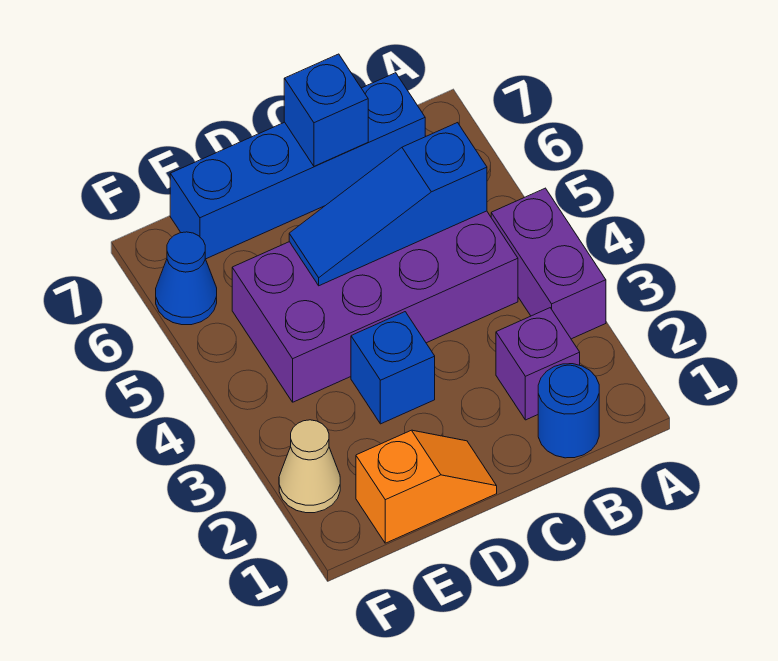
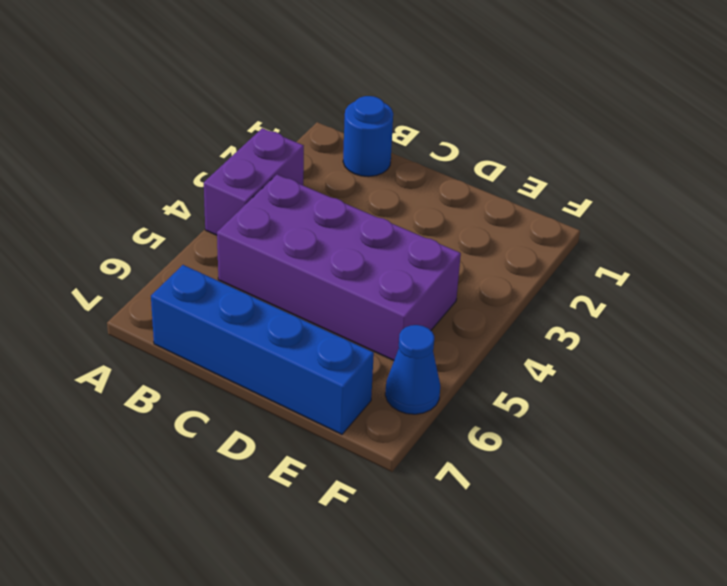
none -> purple brick B2 level 1
none -> orange slope D1:E1 level 1 top E

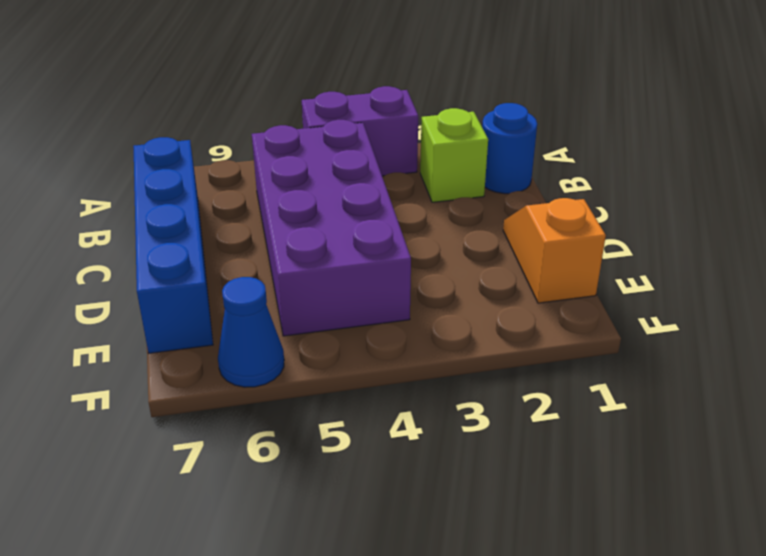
lime brick B2 level 1 -> purple brick B2 level 1
none -> blue brick D3 level 1
none -> tan cone F2 level 1

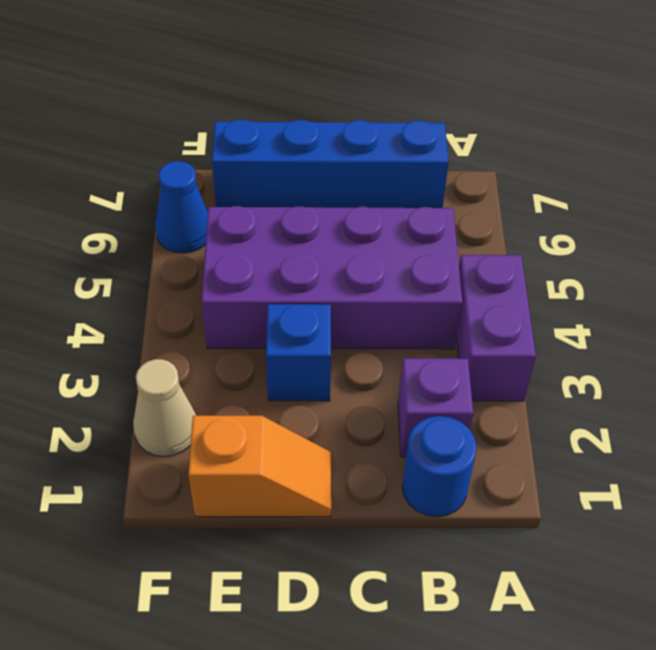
none -> blue slope B5:D5 level 2 top B
none -> blue brick C7 level 2

